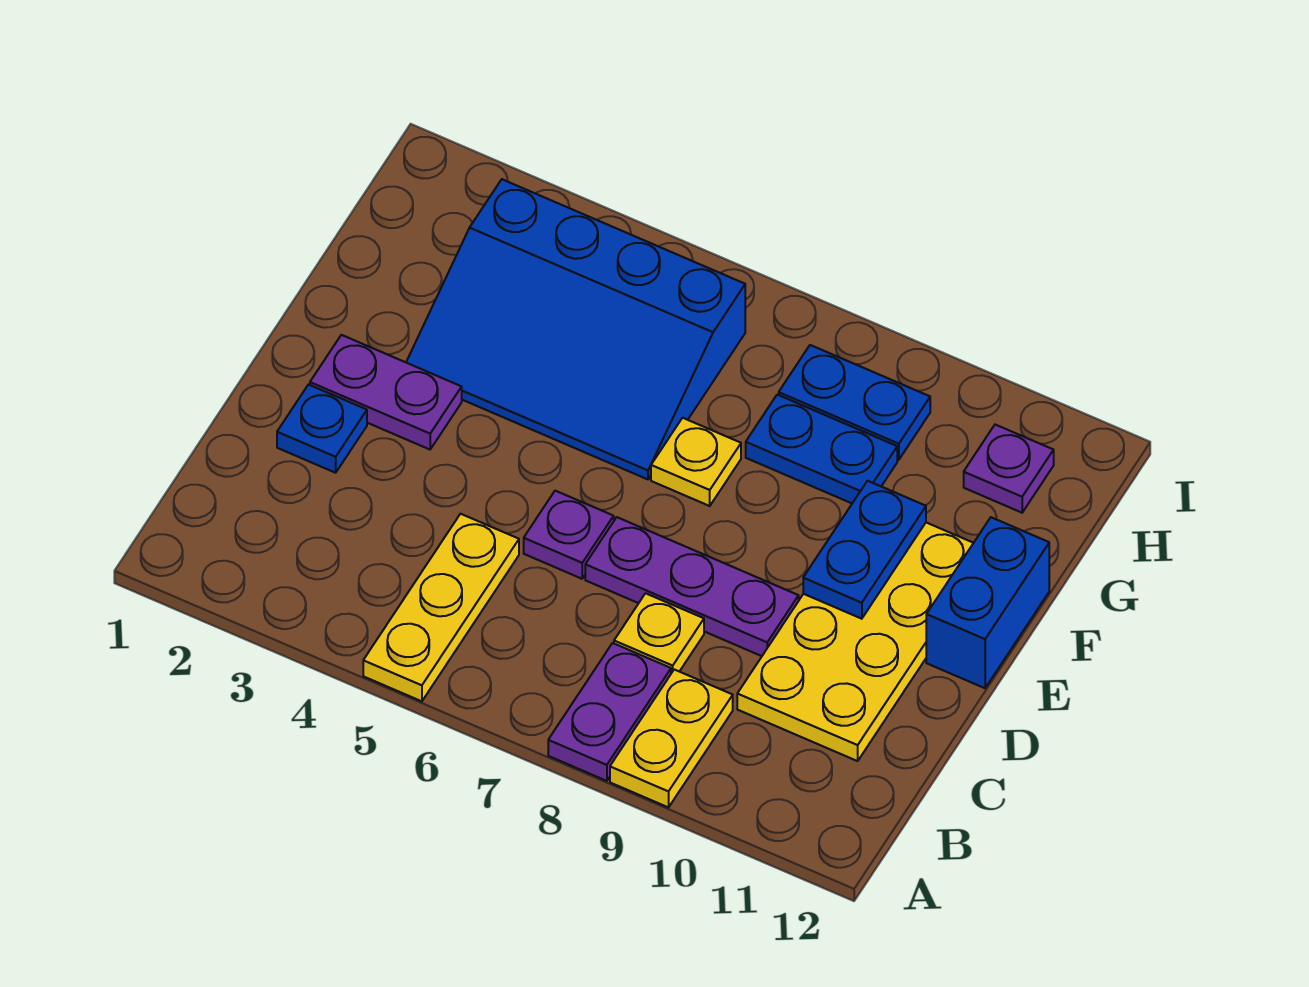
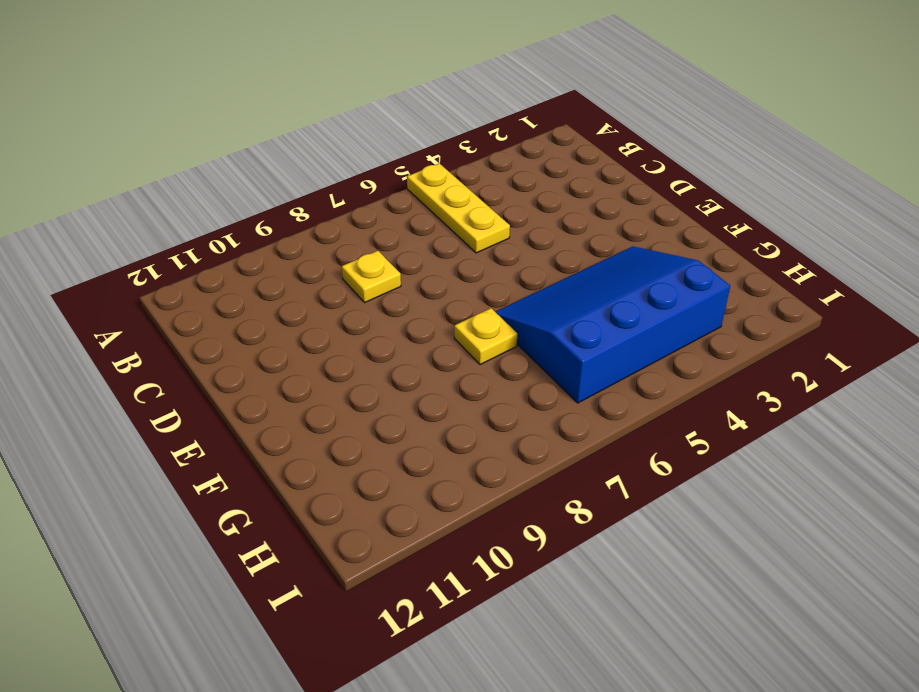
none -> purple plate A8:B8 level 1
none -> yellow plate A9:B9 level 1
none -> yellow plate C10:F11 level 1

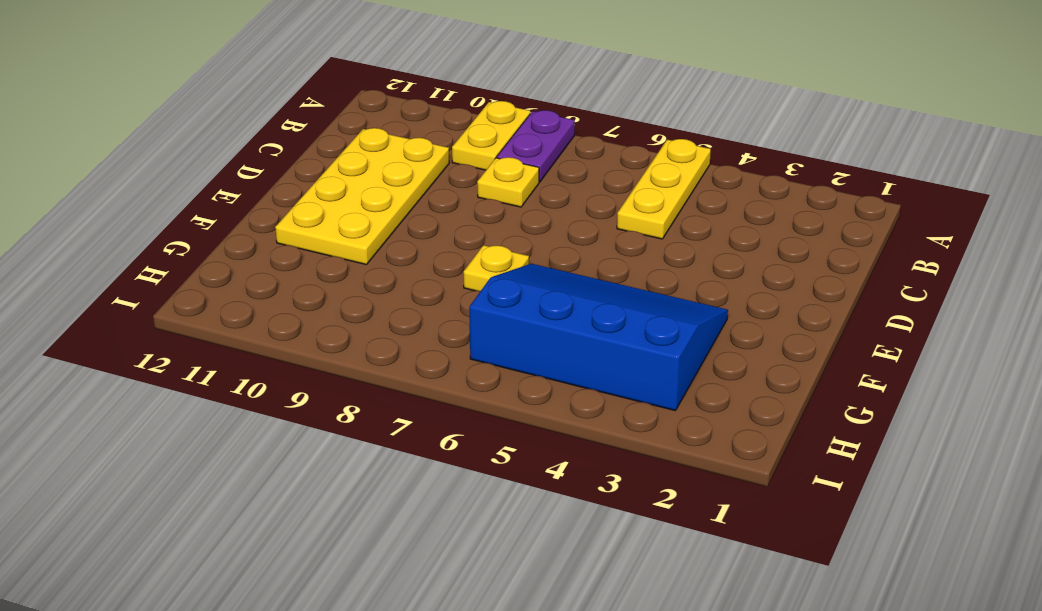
none -> blue plate D2 level 1
none -> purple plate D6 level 1
none -> purple plate D7:D9 level 1

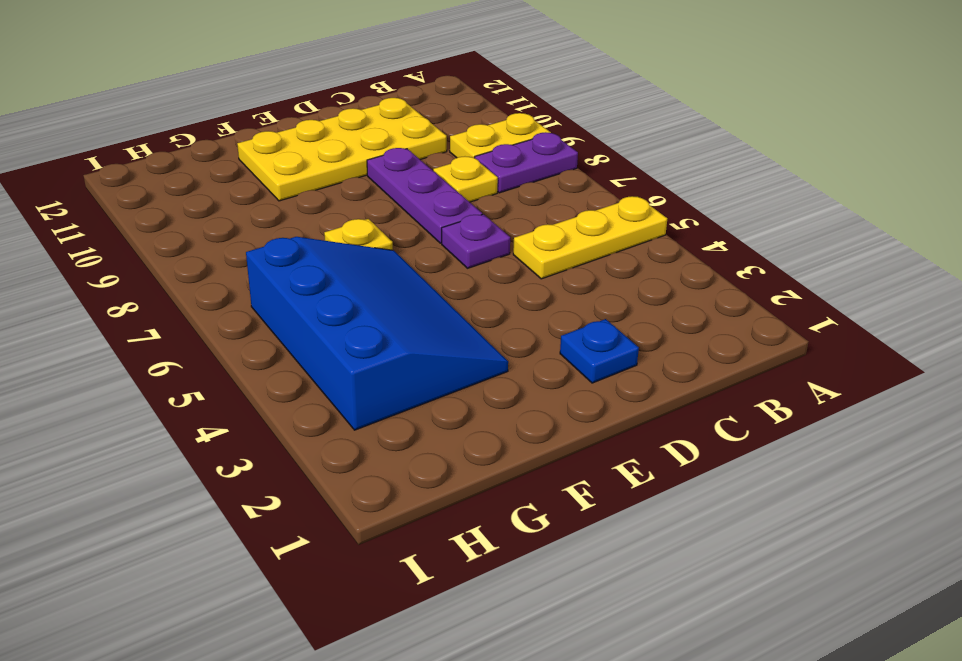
none -> purple plate E2:E3 level 1
none -> blue brick E12:F12 level 1
none -> blue plate G8:G9 level 1

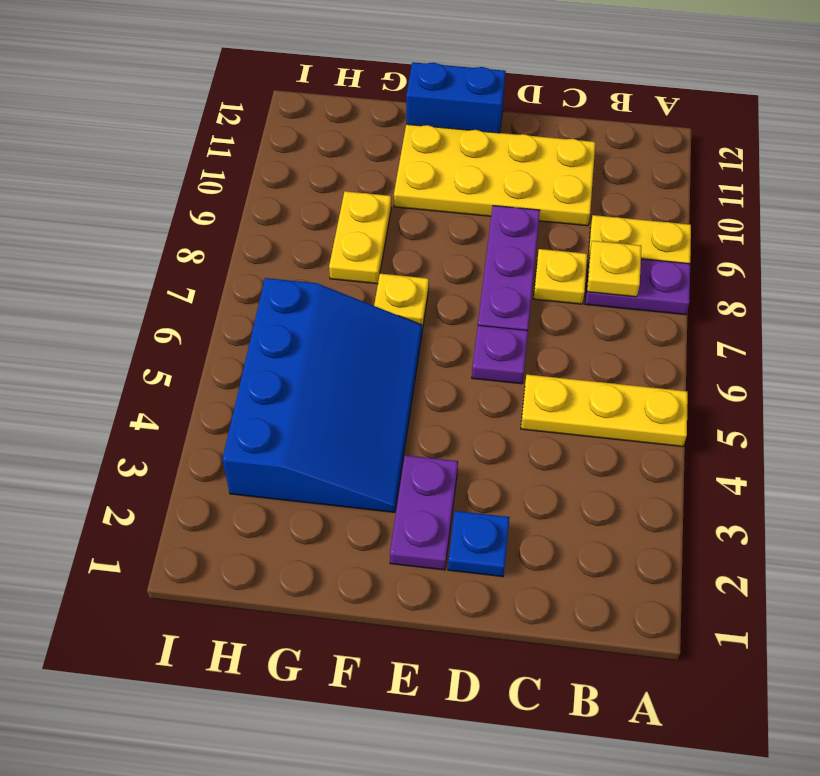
yellow plate B8 level 2 -> none
yellow plate G8:G9 level 1 -> blue plate G8:G9 level 1
none -> blue plate H8:H9 level 1
none -> purple plate H11 level 1
none -> blue plate E10:F10 level 2

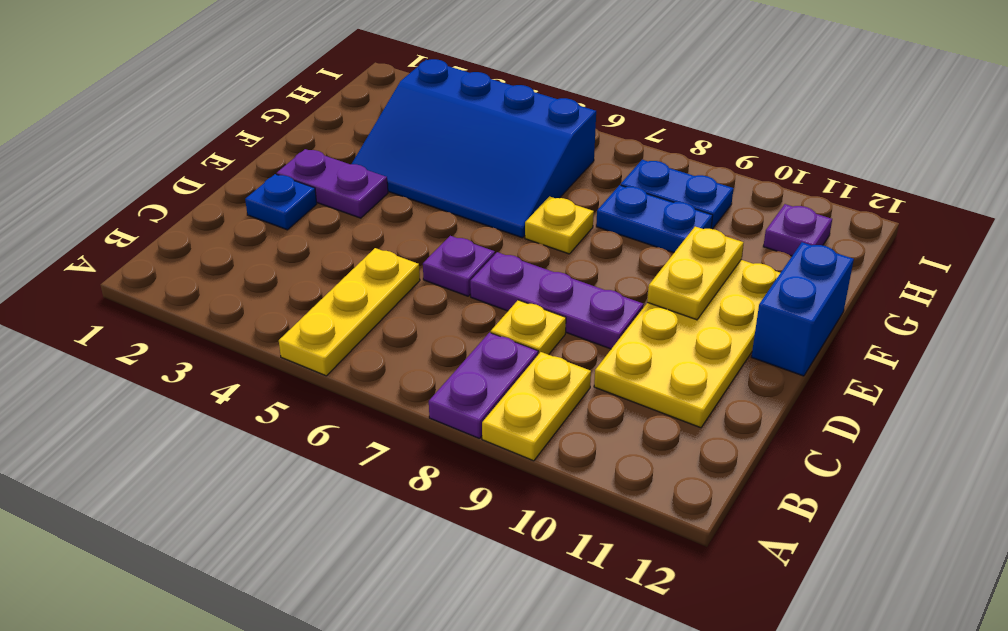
yellow plate E10:F10 level 2 -> blue plate E10:F10 level 2

